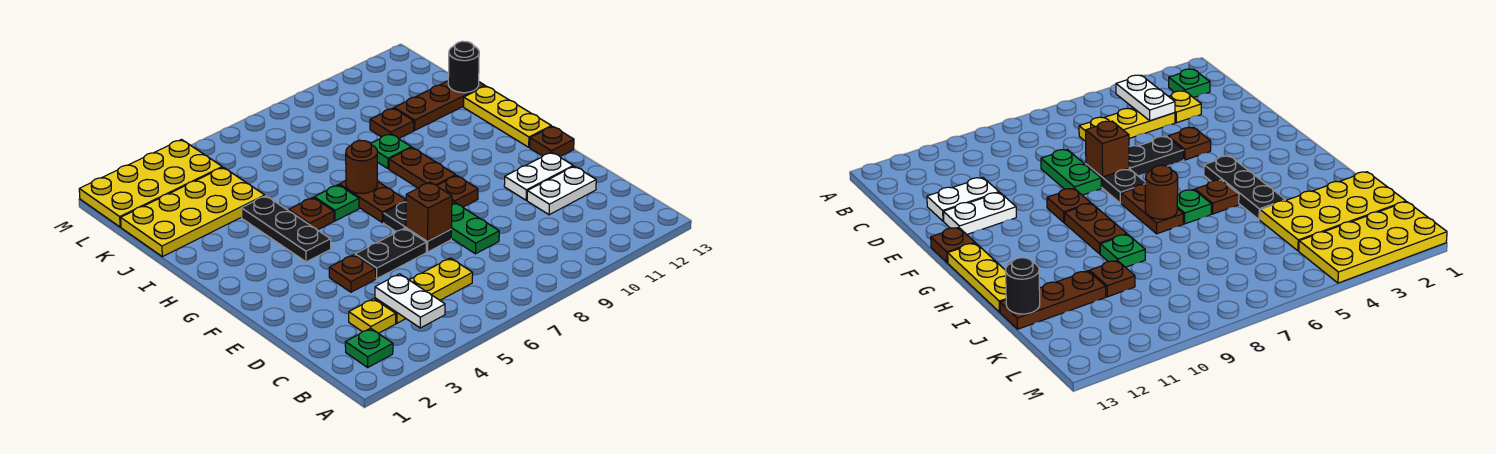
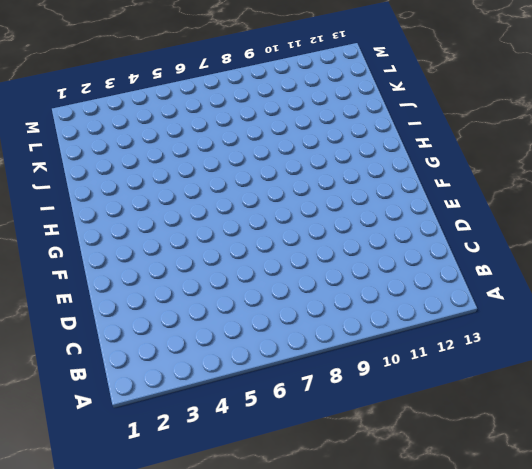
none -> green plate B2 level 1
none -> yellow plate C3 level 1
none -> yellow plate C4:C6 level 1

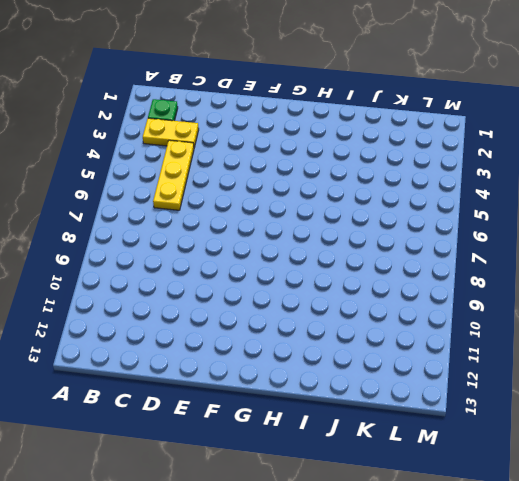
yellow plate B3:C3 level 1 -> yellow plate C3 level 1
none -> green plate D8:E8 level 1
none -> white plate D11:D12 level 1
none -> brown plate E4 level 1

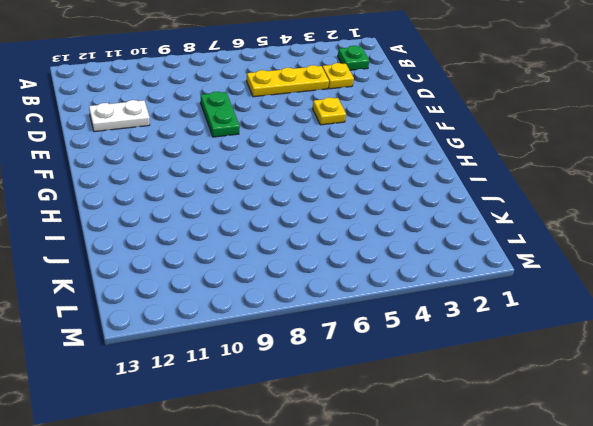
yellow plate E4 level 1 -> brown plate E4 level 1
none -> black plate E5:E6 level 1
none -> black plate E7:F7 level 1
none -> white plate E11:E12 level 1

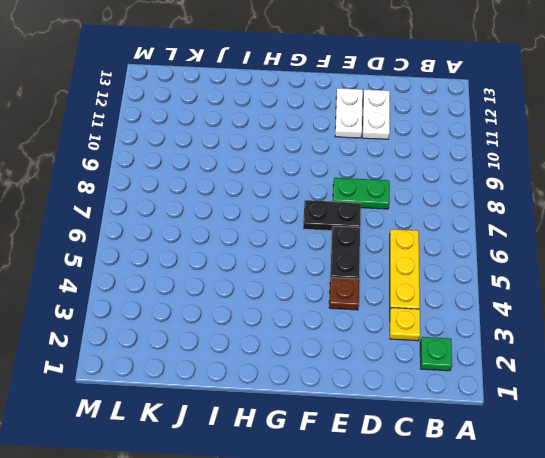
none -> brown plate F9 level 1
none -> brown plate F13 level 1
none -> black plate G4:I4 level 1

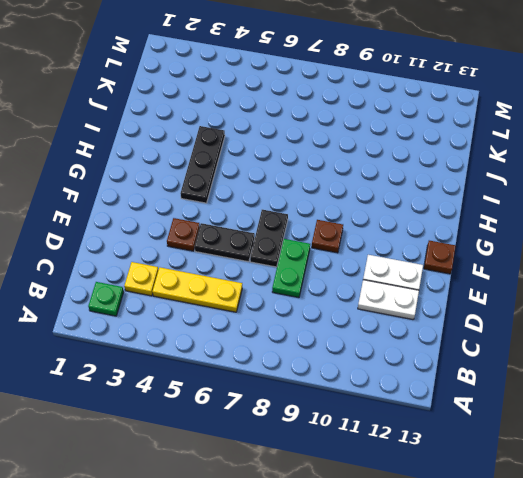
none -> brown plate G7:H7 level 1
none -> brown plate G9:H9 level 1
none -> yellow plate G13:I13 level 1

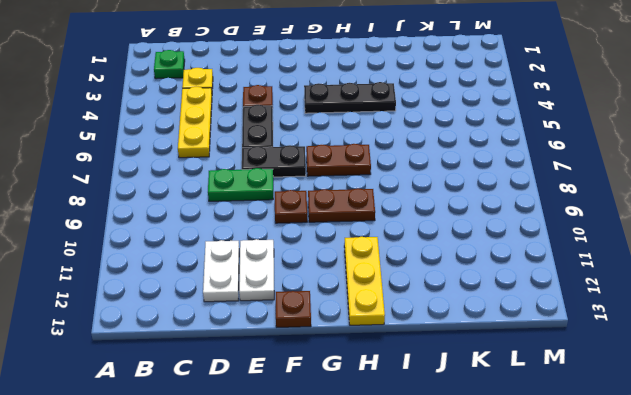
yellow plate H11:H13 level 1 -> yellow plate G13:I13 level 1
none -> brown plate H5 level 1
none -> green plate H6 level 1
none -> green plate I9 level 1

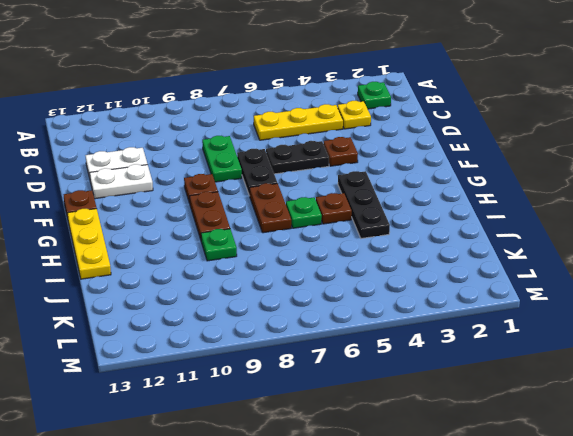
none -> yellow plate J1:K4 level 1
none -> brown plate J10 level 1
none -> brown plate J11:J13 level 1

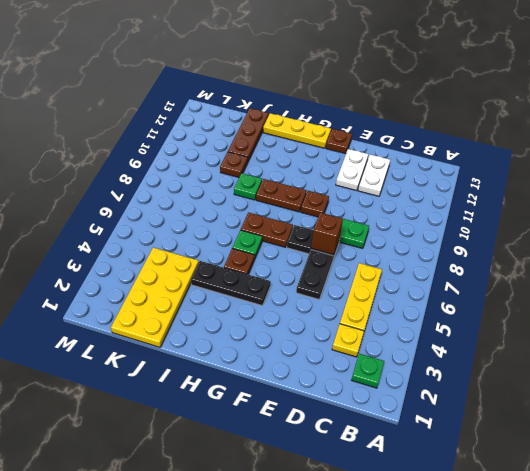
none -> brown plate E4 level 1
none -> yellow plate L1:M4 level 1
none -> white plate B4:C4 level 2

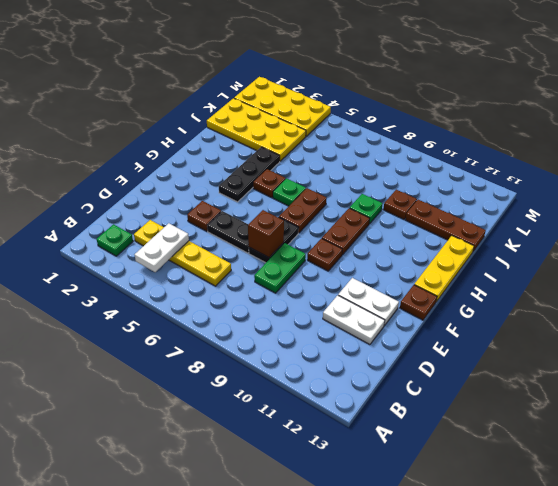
none -> brown round brick H7 level 2
none -> black round brick J13 level 2

